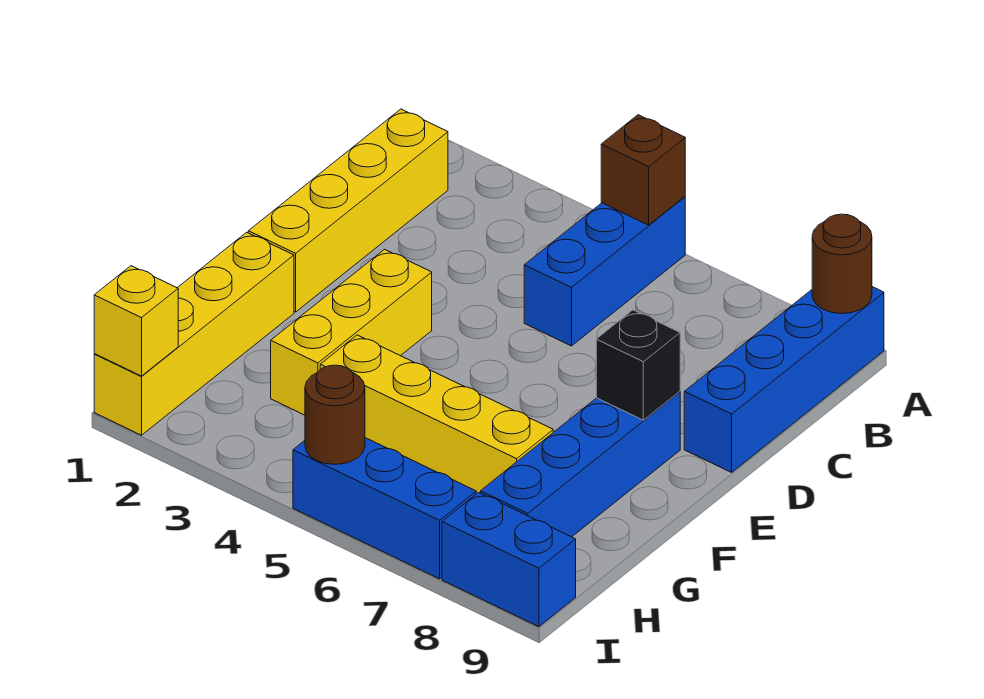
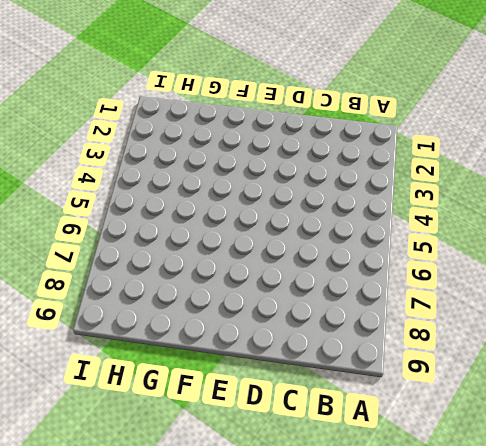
none -> blue brick A5:C5 level 1
none -> blue brick A9:D9 level 1
none -> yellow brick B1:E1 level 1

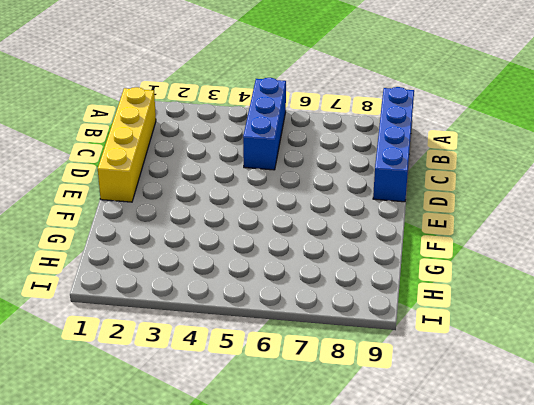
none -> yellow brick E3:G3 level 1
none -> blue brick E8:H8 level 1
none -> yellow brick F1:I1 level 1

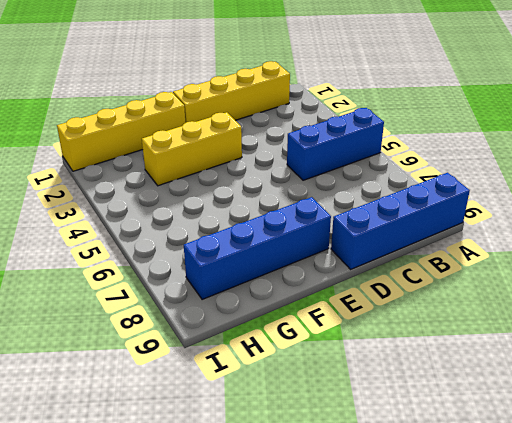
none -> yellow brick G4:G7 level 1
none -> blue brick I5:I7 level 1
none -> blue brick I8:I9 level 1

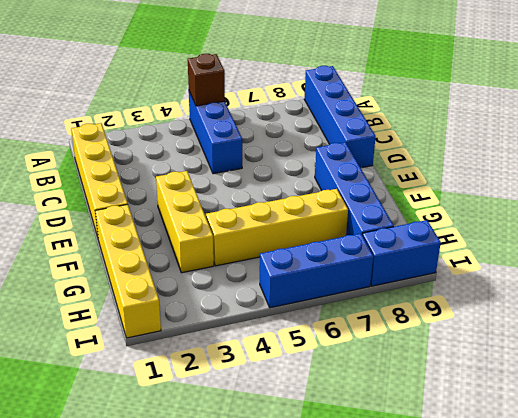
none -> brown round brick A9 level 2
none -> black brick E8 level 2
none -> yellow brick I1 level 2

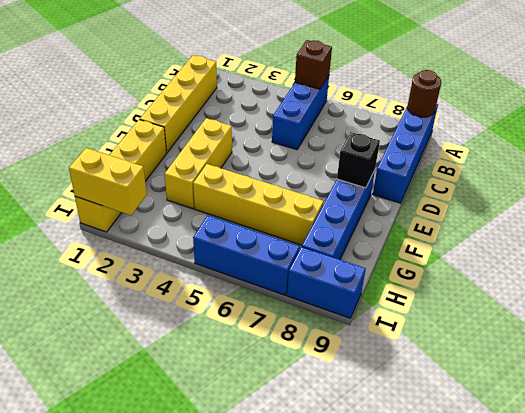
yellow brick I1:I2 level 2 -> yellow brick I1 level 2
none -> brown round brick I5 level 2

